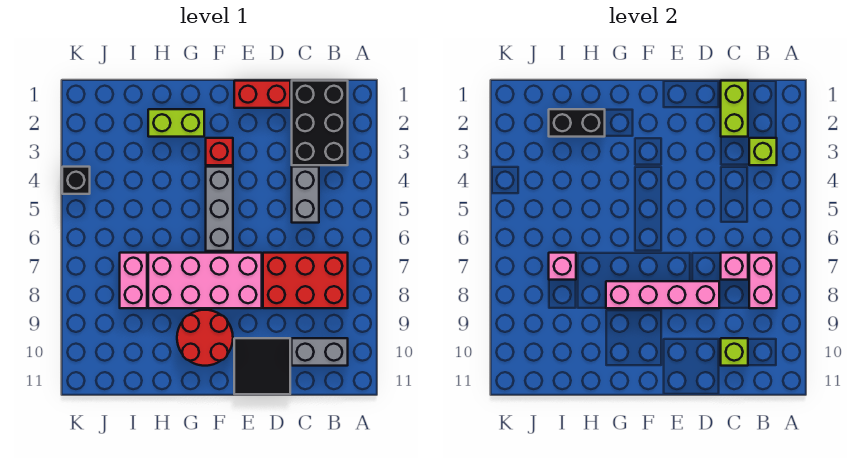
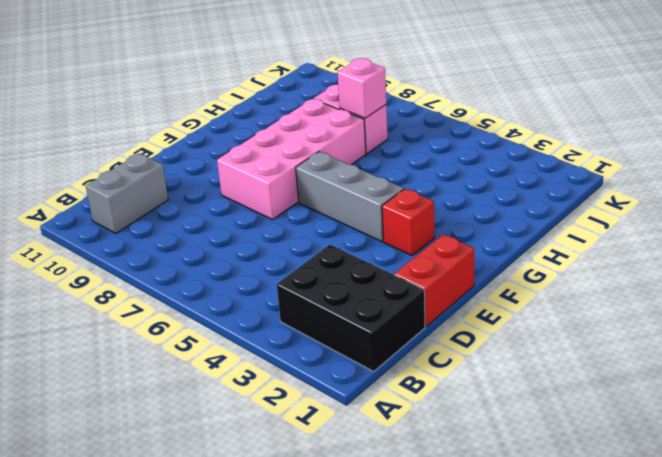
none -> red brick B7:D8 level 1
none -> grey brick C4:C5 level 1
none -> black tile D10:E11 level 1

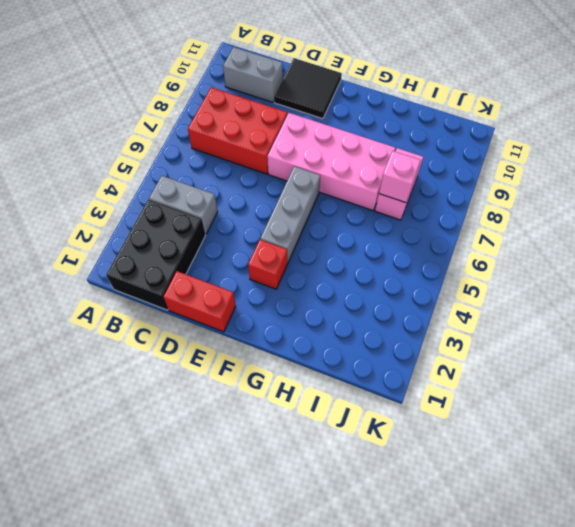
grey brick B4:C4 level 1 -> grey brick C4:C5 level 1
none -> red round brick F9:G10 level 1
none -> lime brick G2:H2 level 1
none -> black brick K4 level 1

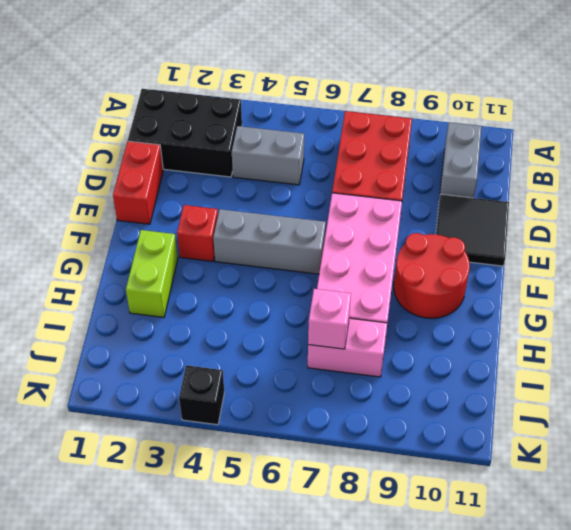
none -> lime brick B3 level 2
none -> pink brick B7:B8 level 2
none -> lime brick C1:C2 level 2

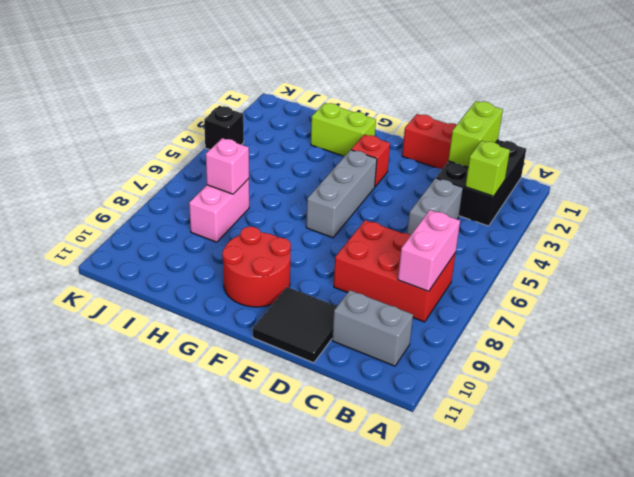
none -> pink brick E7:H8 level 1
none -> pink brick C7 level 2
none -> lime brick C10 level 2

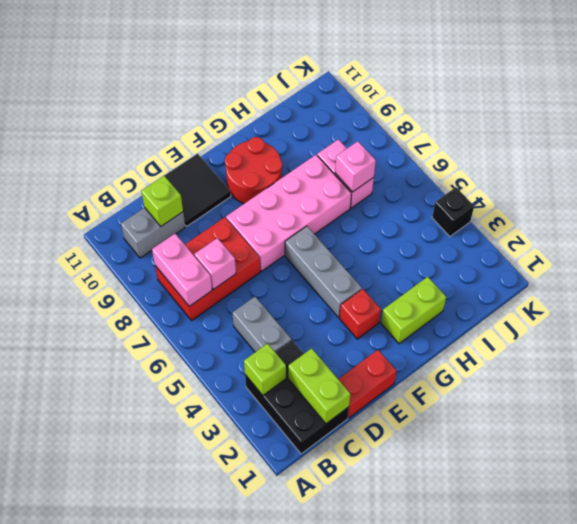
none -> pink brick D8:G8 level 2
none -> black brick H2:I2 level 2

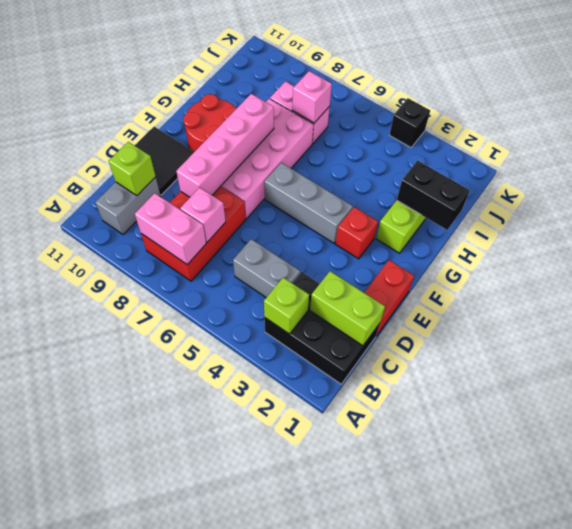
black brick H1:H2 level 2 -> black brick H2:I2 level 2

